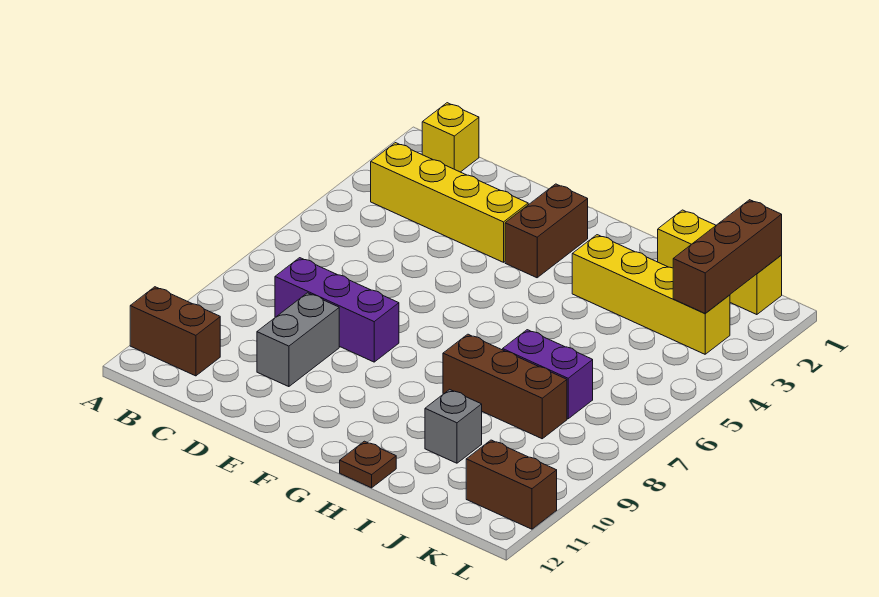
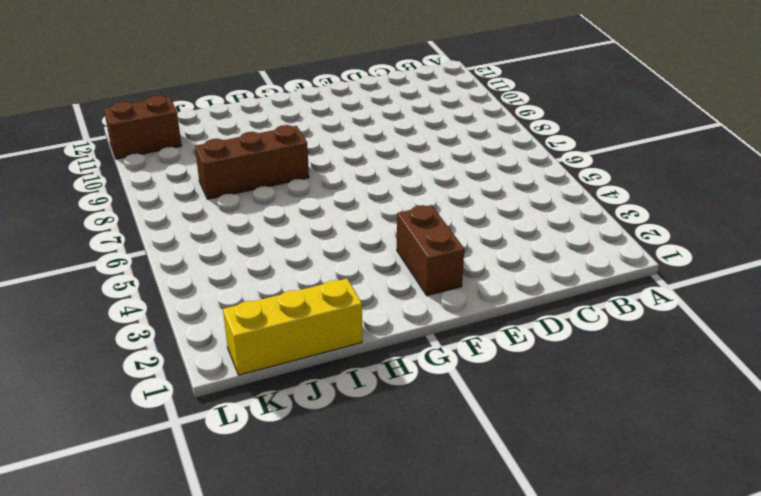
none -> brown brick A11:B11 level 1
none -> yellow brick B1 level 1
none -> yellow brick B3:E3 level 1

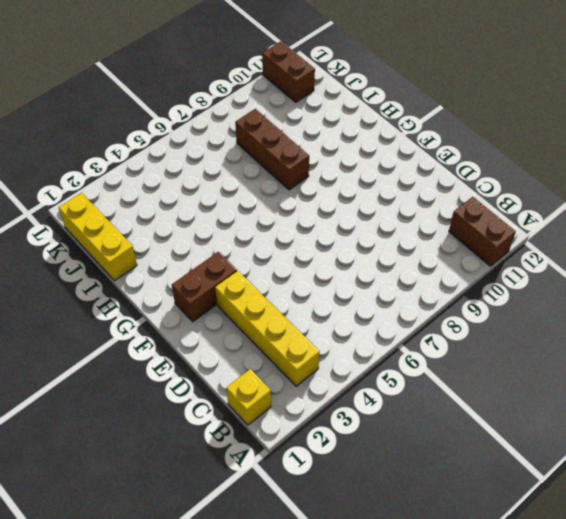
none -> purple brick C8:E8 level 1
none -> grey brick D9:D10 level 1
none -> yellow brick H3:K3 level 1

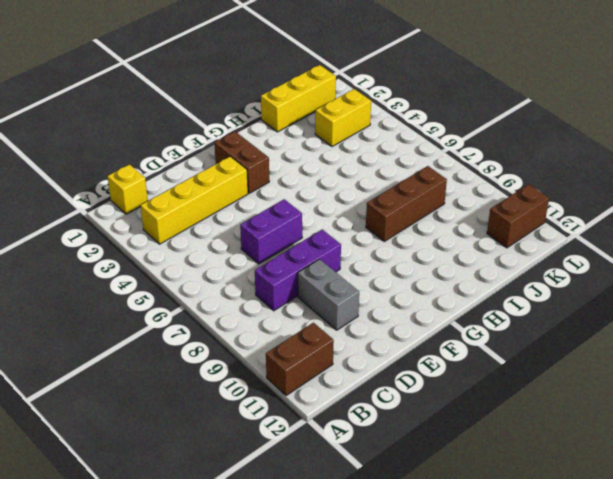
purple brick D6:E6 level 1 -> purple brick I7:J7 level 1
yellow brick J3:K3 level 1 -> yellow brick H3:K3 level 1
none -> brown plate H12 level 1
none -> grey brick I10 level 1
none -> brown brick K1:K3 level 2

